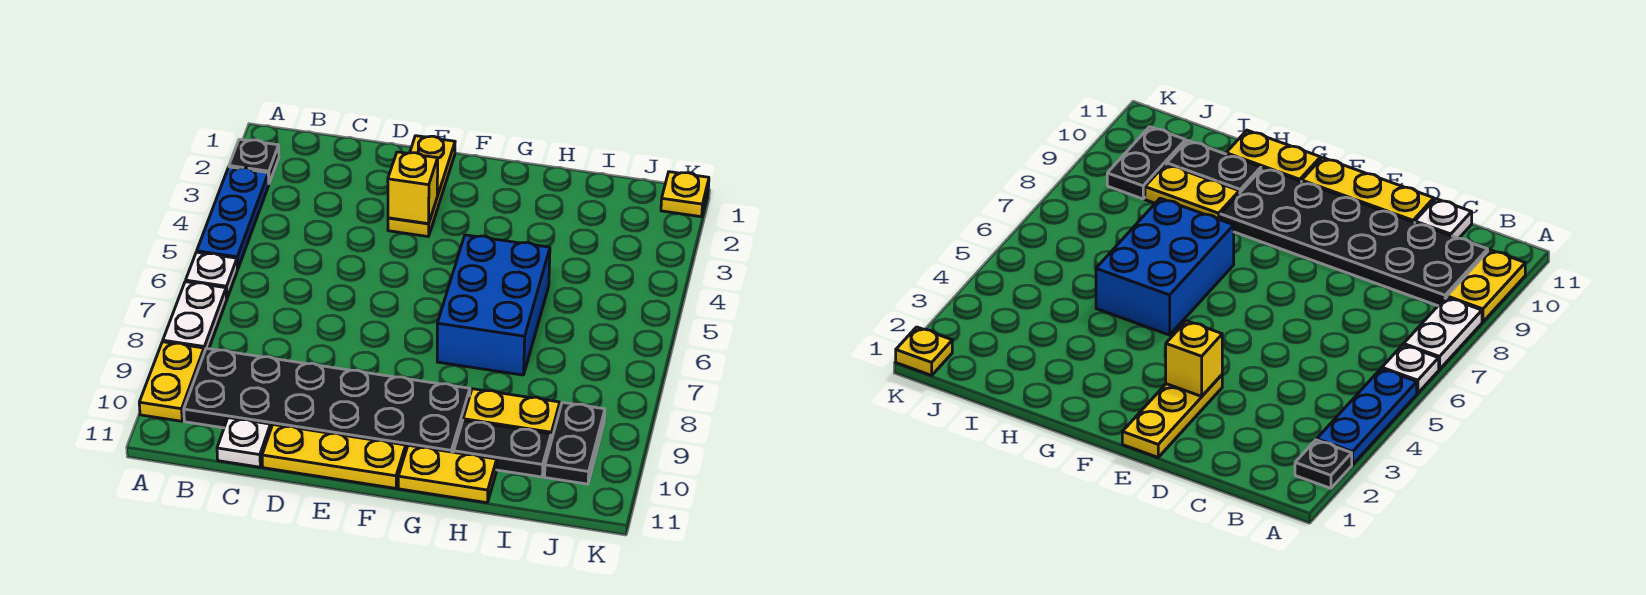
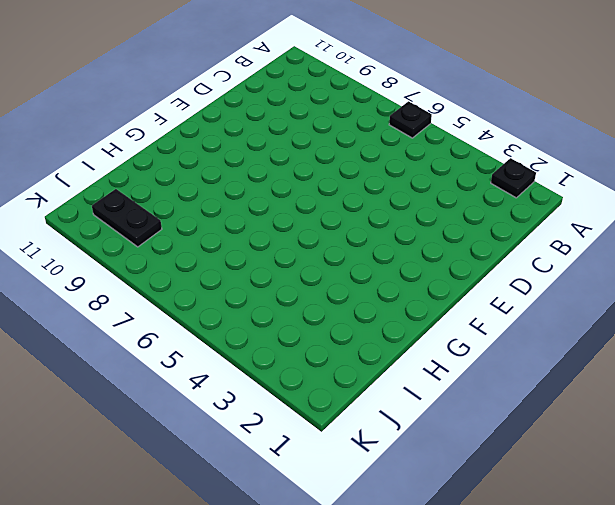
black plate A6 level 1 -> white plate A6 level 1
none -> blue plate A3:A5 level 1
none -> white plate A7:A8 level 1
none -> yellow plate A9:A10 level 1

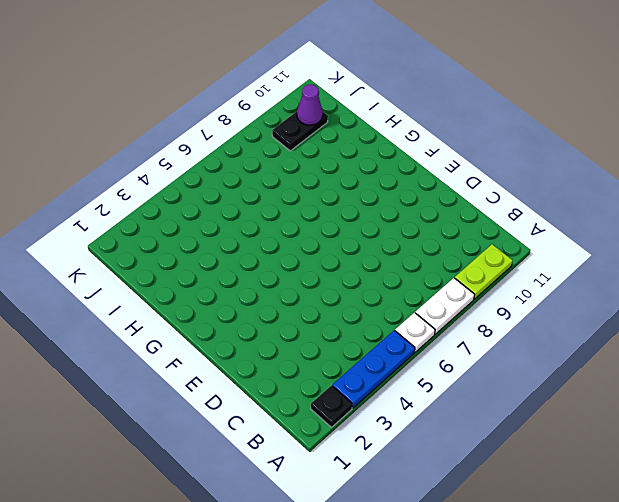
lime plate A9:A10 level 1 -> yellow plate A9:A10 level 1
purple cone J10 level 2 -> none
none -> black plate B9:G10 level 1
none -> white plate C11 level 1
none -> yellow plate D11:F11 level 1

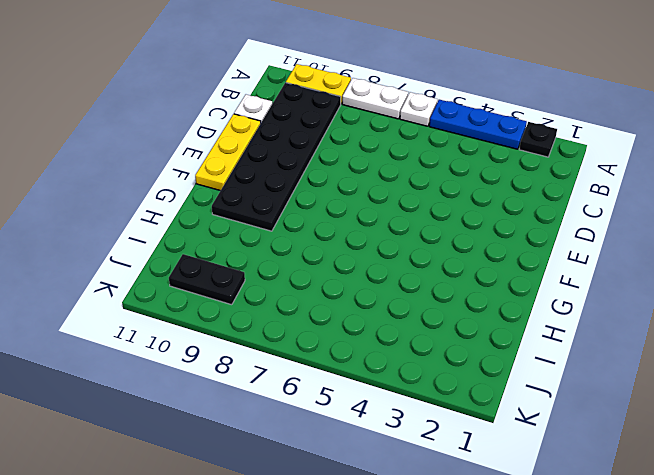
none -> yellow plate E1:E3 level 1
none -> blue brick G5:H7 level 1
none -> yellow plate G11:H11 level 1

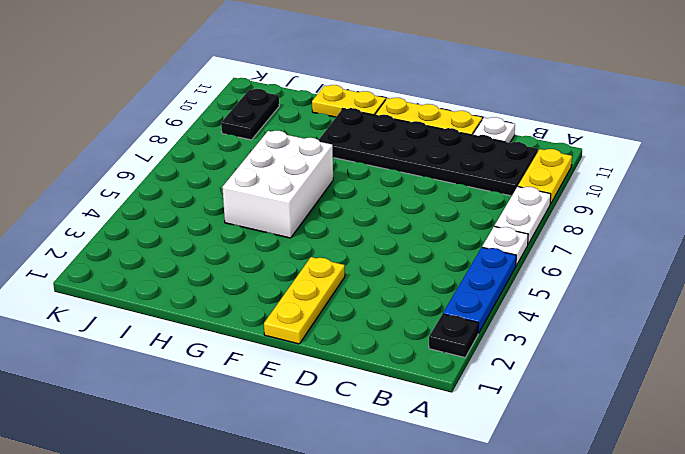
white brick G5:H7 level 1 -> blue brick G5:H7 level 1
none -> yellow plate H9:I9 level 1
none -> black plate H10:I10 level 1
none -> yellow plate K1 level 1

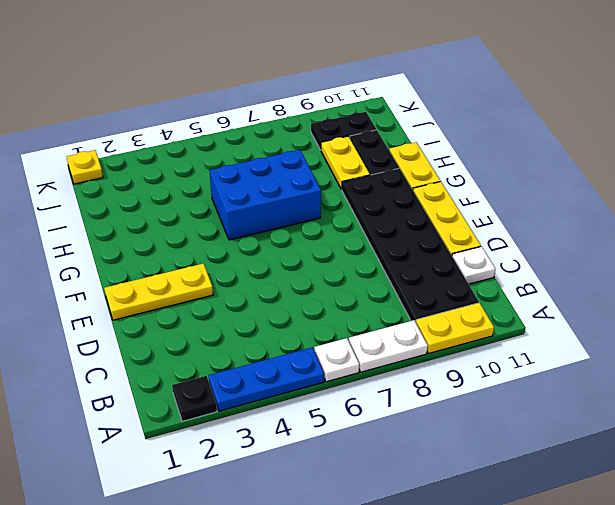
none -> yellow brick E3 level 2

